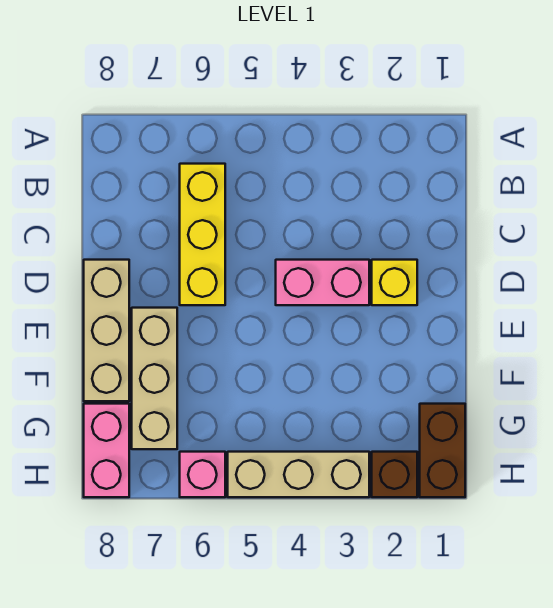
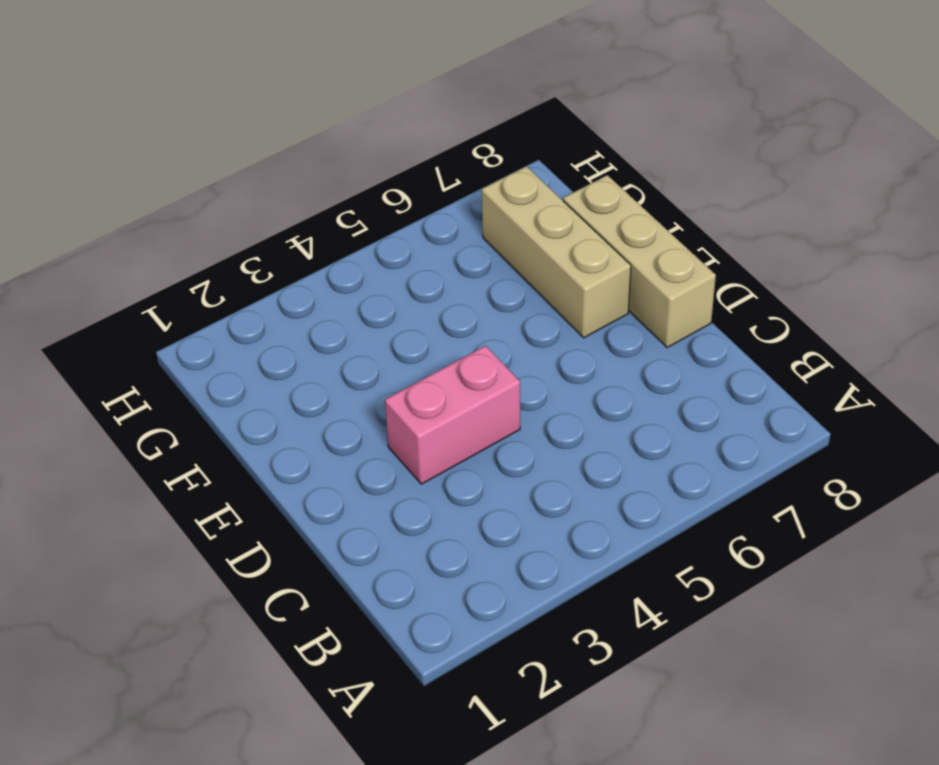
none -> yellow brick B6:D6 level 1
none -> yellow brick D2 level 1

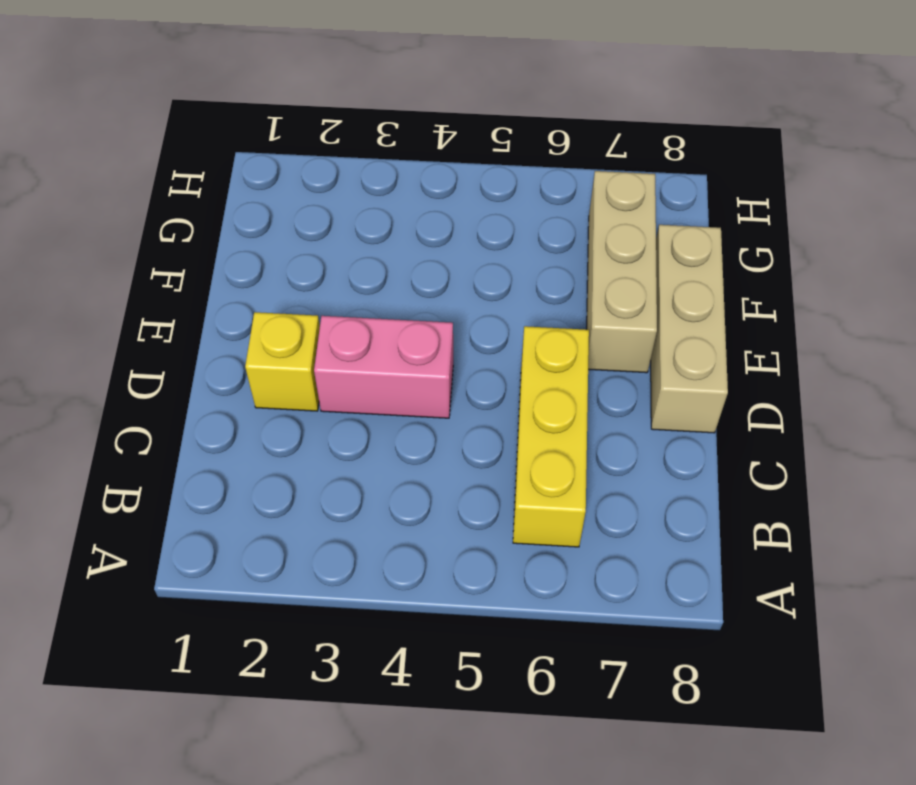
none -> brown brick G1:H1 level 1
none -> pink brick G8:H8 level 1

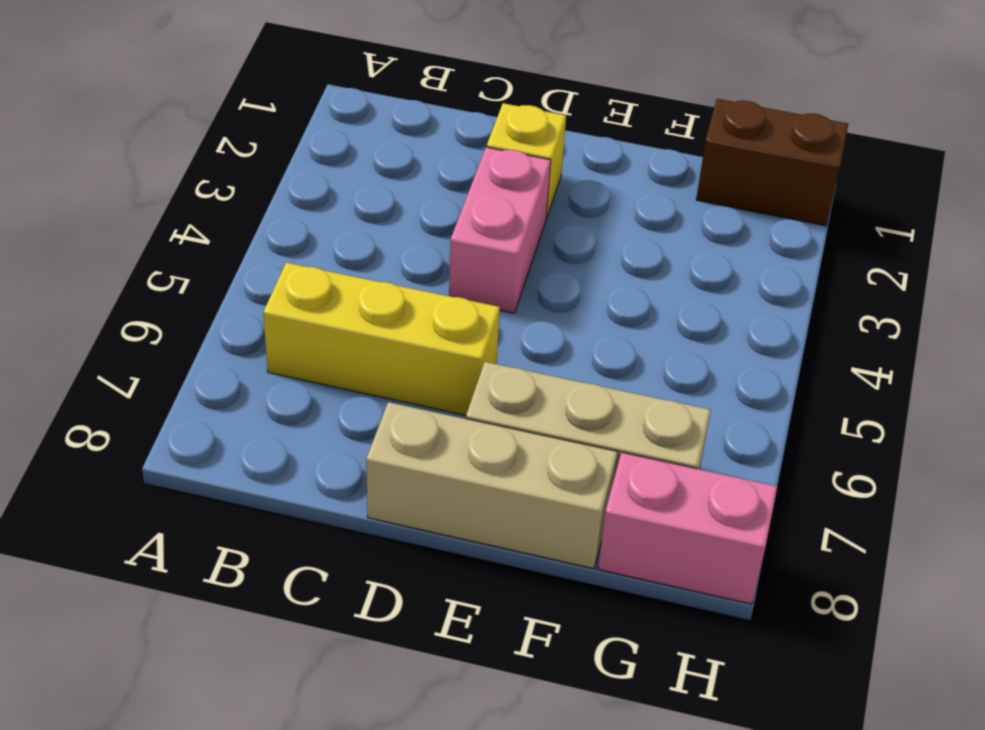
none -> brown brick H2 level 1
none -> tan brick H3:H5 level 1

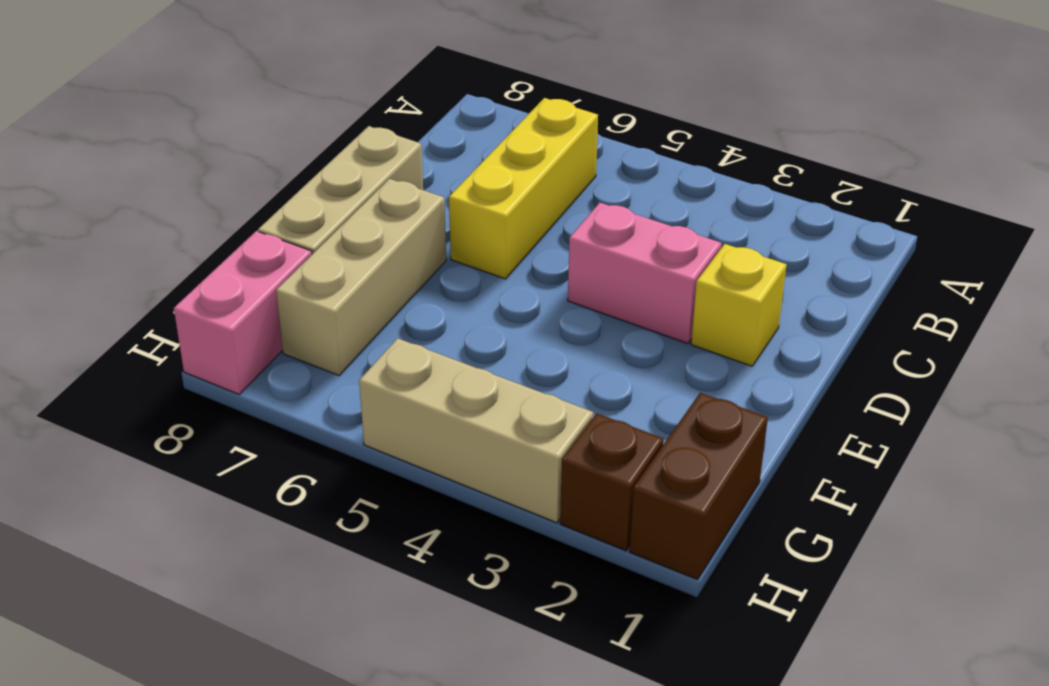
none -> pink brick H6 level 1

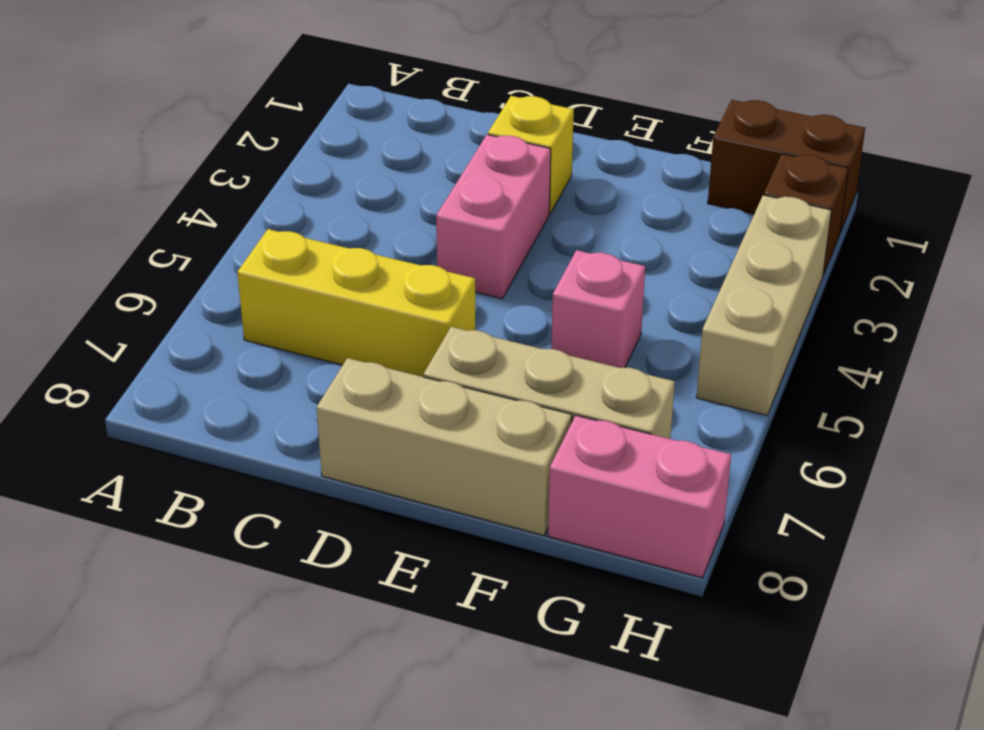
pink brick F5 level 1 -> pink brick H6 level 1

